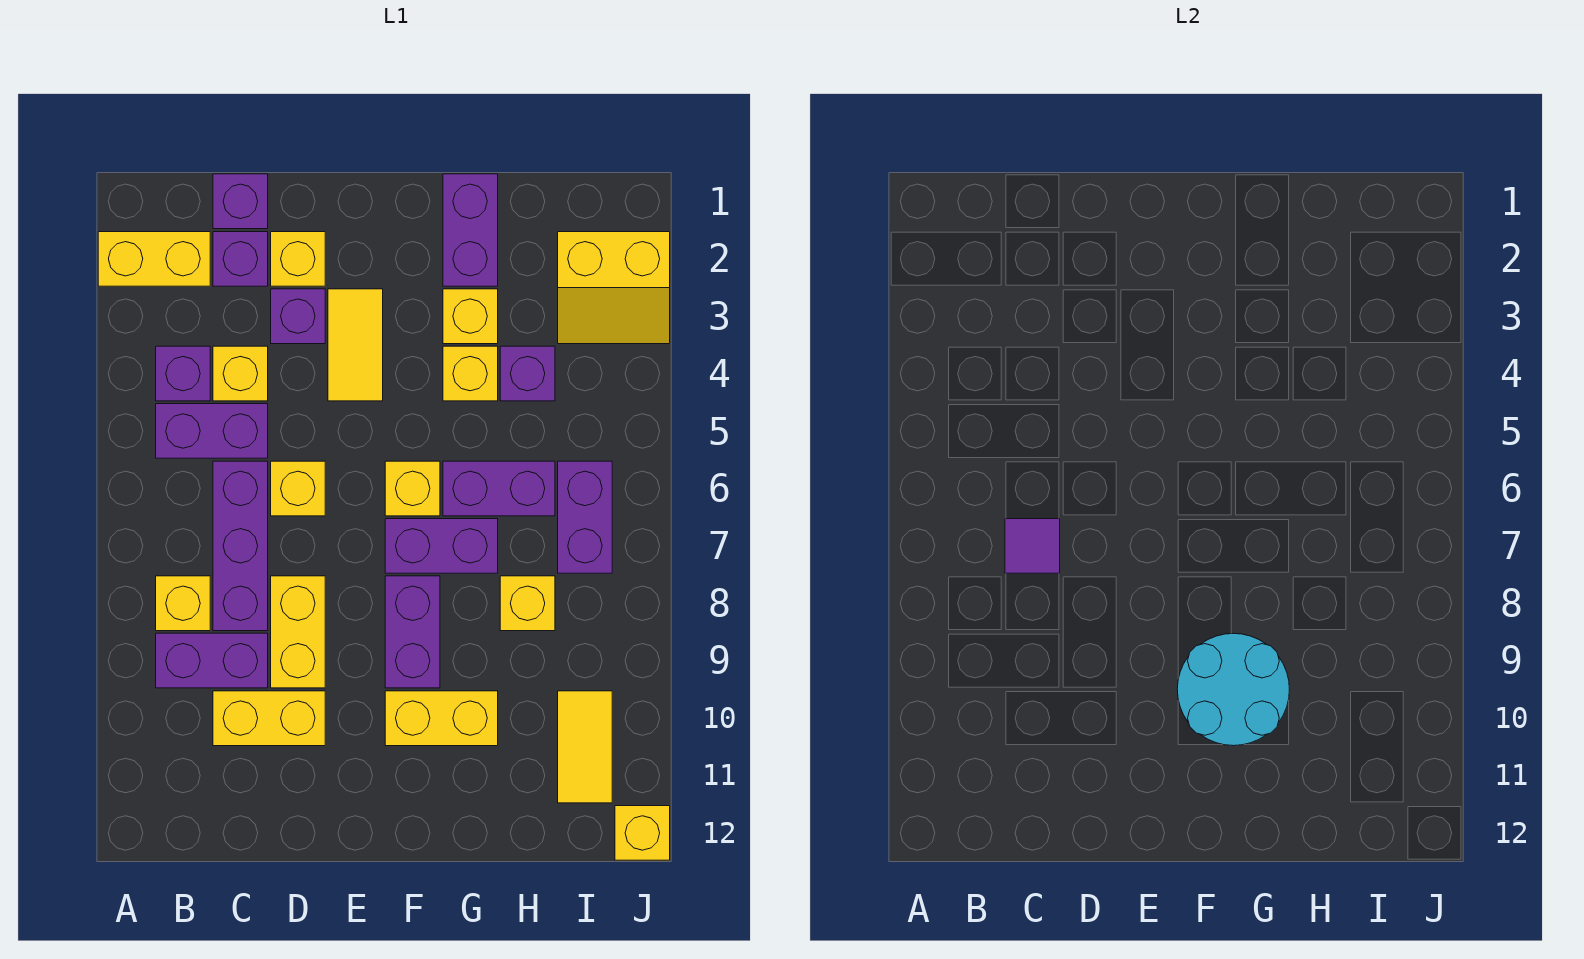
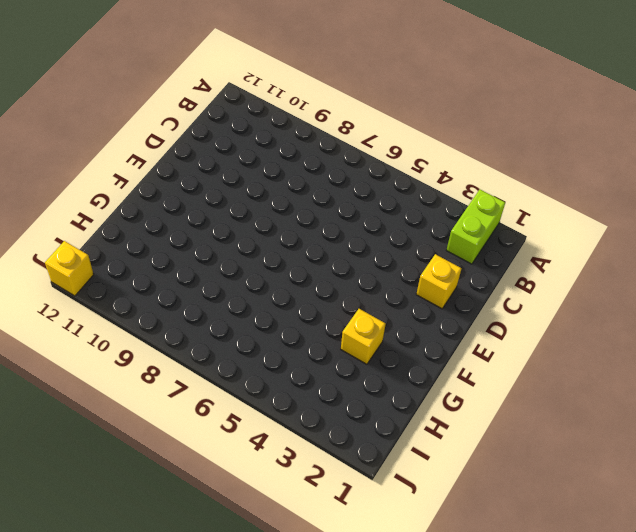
lime brick A2:B2 level 1 -> yellow brick A2:B2 level 1
none -> purple brick B4 level 1
none -> purple brick B5:C5 level 1
none -> yellow brick B8 level 1
none -> purple brick B9:C9 level 1

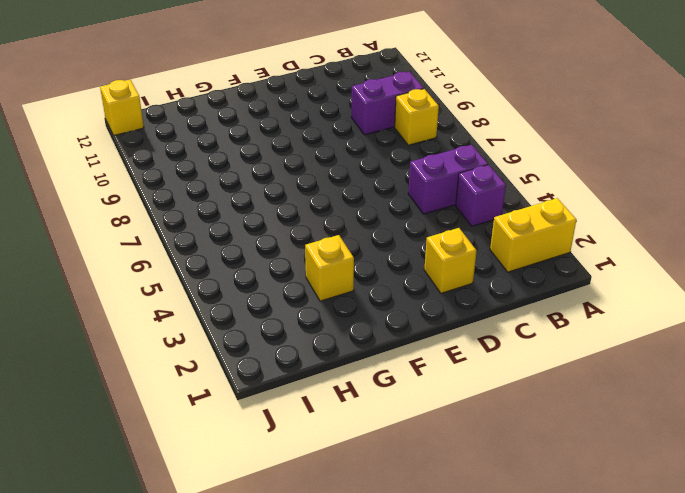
none -> purple brick C1 level 1
none -> purple brick C2 level 1
none -> yellow brick C4 level 1
none -> purple brick C6:C8 level 1

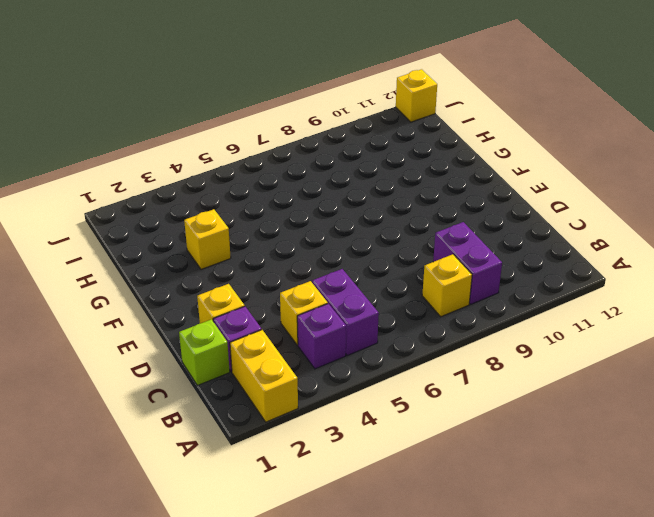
lime brick C1 level 1 -> purple brick C1 level 1
none -> purple brick C6:C8 level 1
none -> yellow brick C10:D10 level 1
none -> purple brick D3 level 1
none -> yellow brick D6 level 1

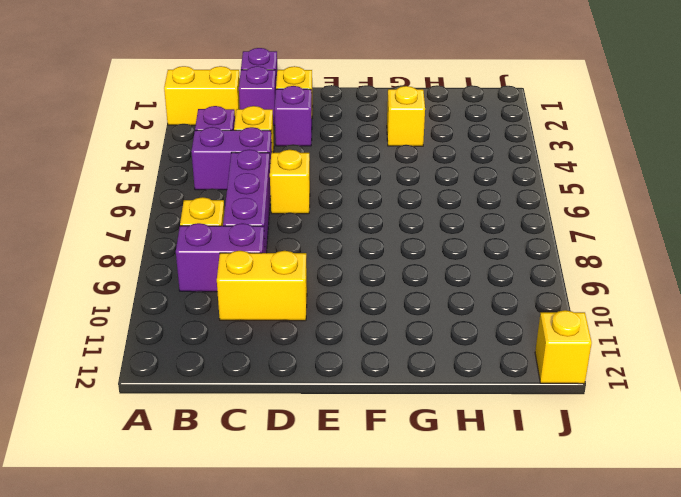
none -> yellow brick D8:D9 level 1
none -> yellow tile E3:E4 level 1
none -> yellow brick F6 level 1
none -> purple brick F7:G7 level 1

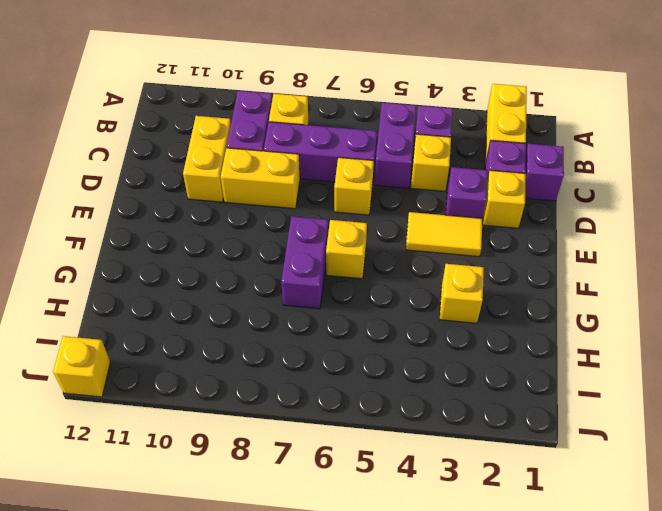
none -> purple brick F8:F9 level 1
none -> yellow brick F10:G10 level 1
none -> purple brick G1:G2 level 1
none -> yellow brick G4 level 1

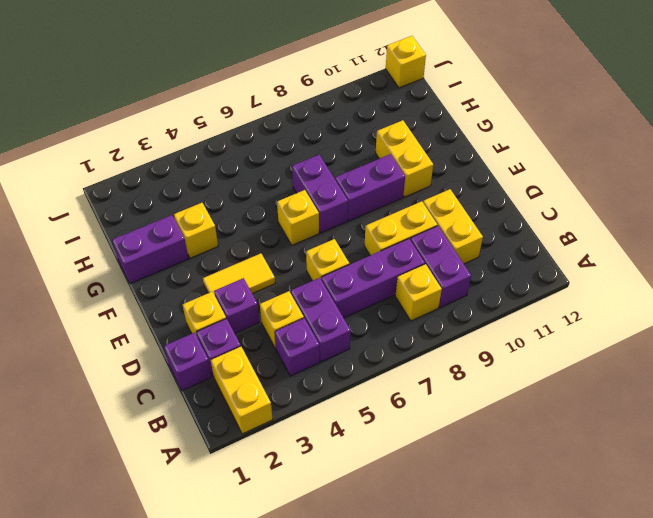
none -> yellow brick G4 level 1
none -> purple brick G6:H6 level 1
none -> purple brick H4 level 1
none -> yellow brick H8 level 1

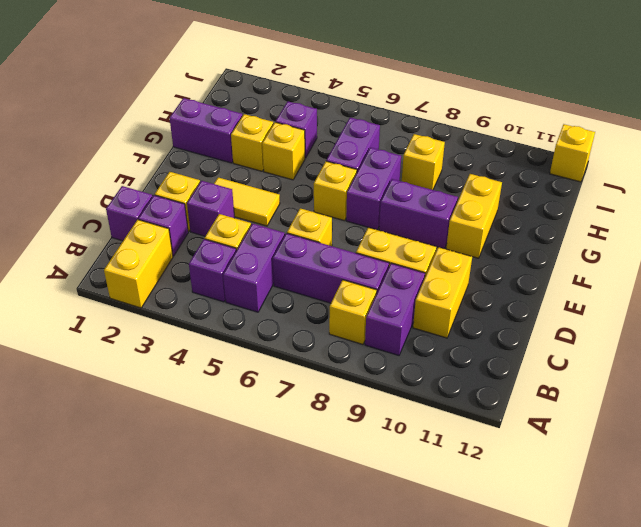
none -> yellow slope I2:J3 level 1 top 2
none -> purple brick I6:I7 level 1
none -> yellow tile I10:I11 level 1
none -> purple tile C7 level 2

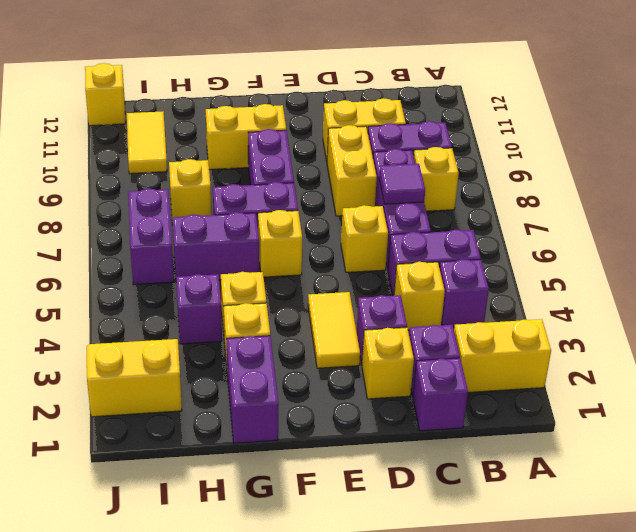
none -> cyan round brick F9:G10 level 2

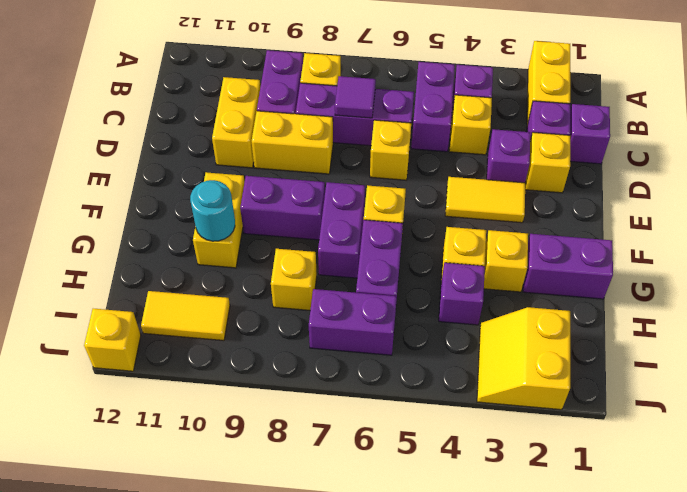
cyan round brick G10 level 2 -> cyan round brick F9:G10 level 2

